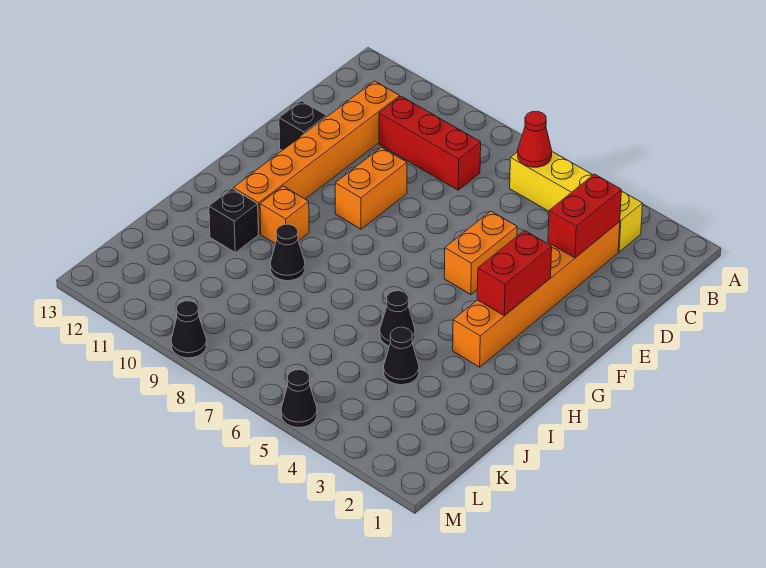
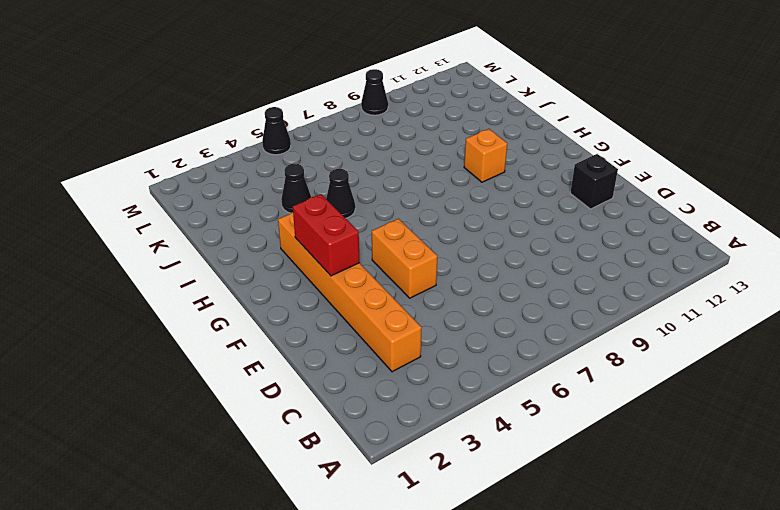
none -> yellow brick B3:B6 level 1
none -> red brick C8:C10 level 1
none -> orange brick C11:H11 level 1

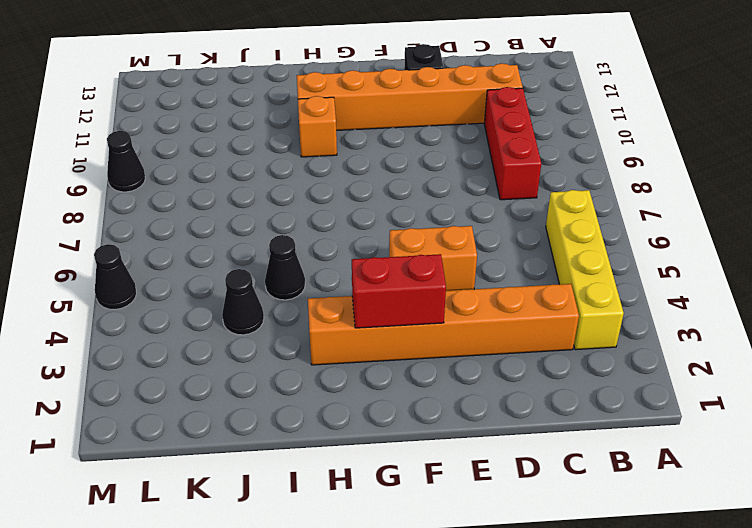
none -> orange brick E9:F9 level 1
none -> black cone I9 level 1
none -> black brick I11 level 1

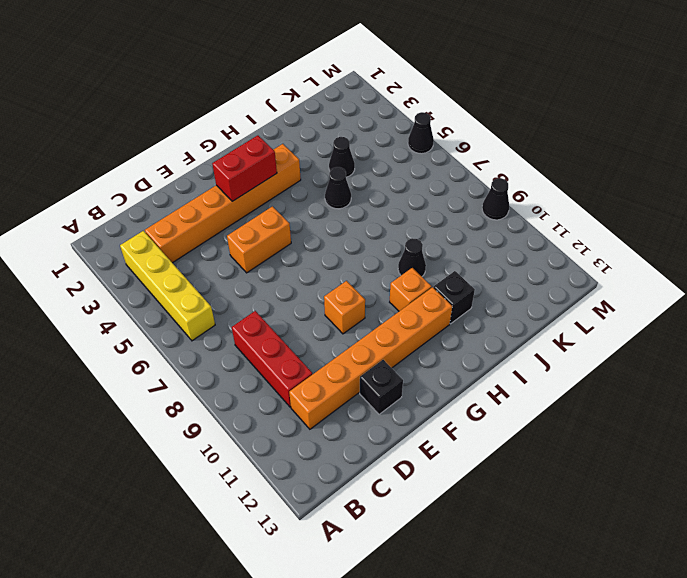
orange brick F9 level 1 -> orange brick E9:F9 level 1
none -> red cone B6 level 2
none -> red brick C3:D3 level 2

